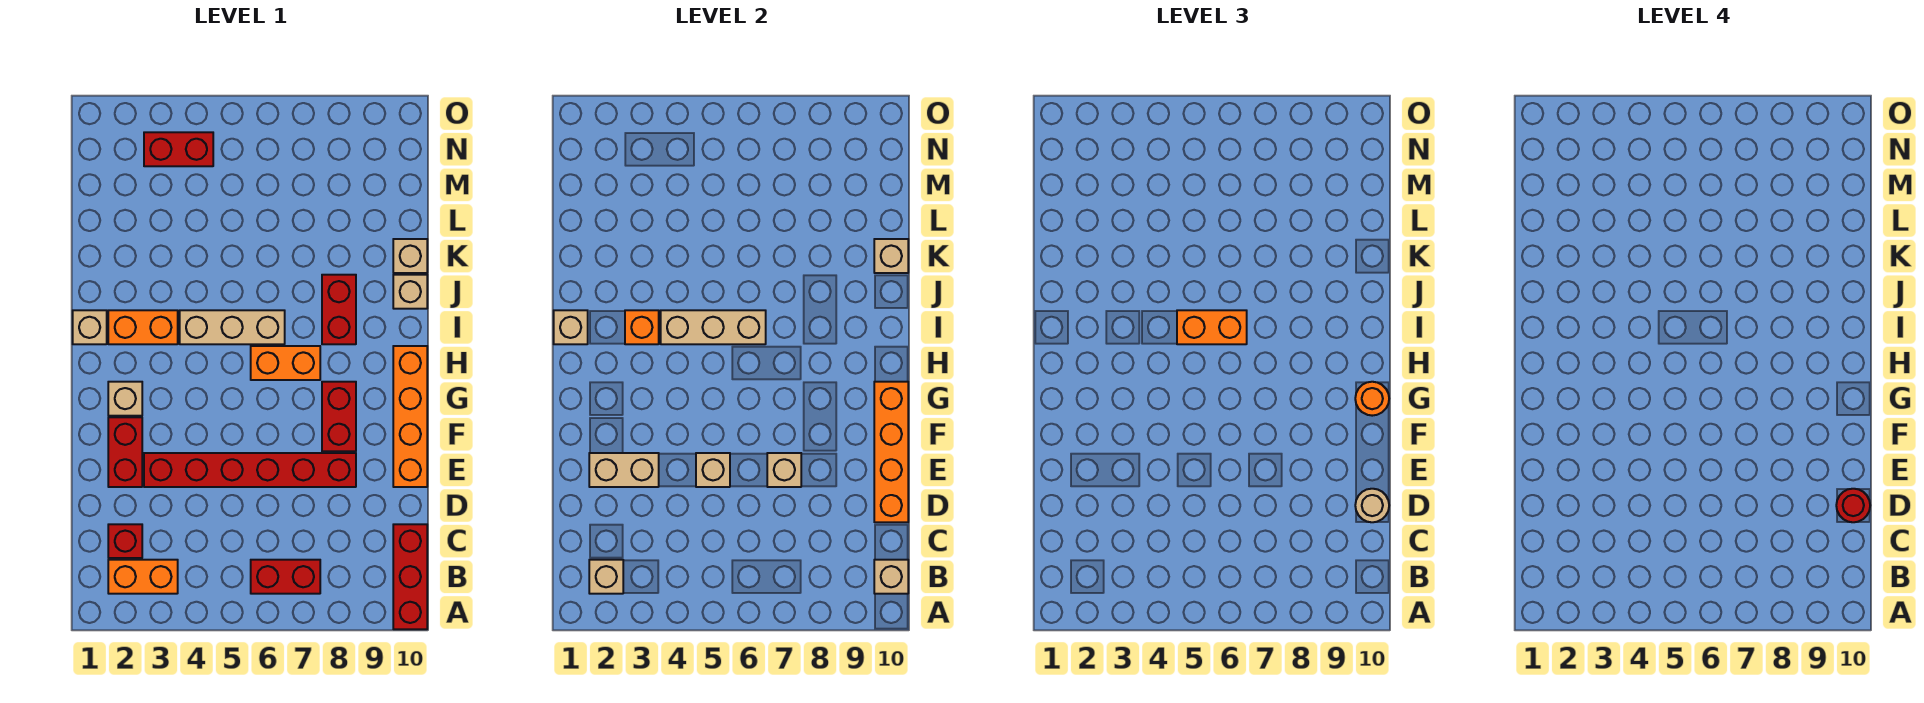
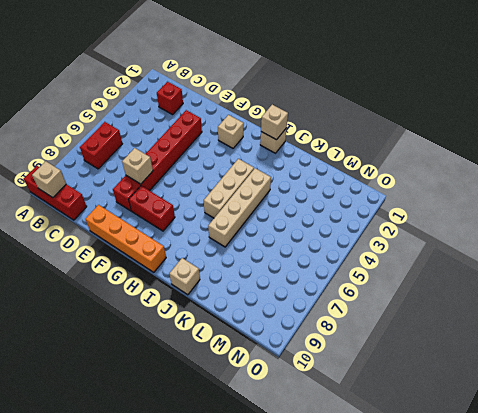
tan brick J4:J7 level 1 -> none
none -> orange brick B2:B3 level 1
none -> red brick E2:F2 level 1
none -> orange brick H6:H7 level 1
none -> orange brick I2:I3 level 1

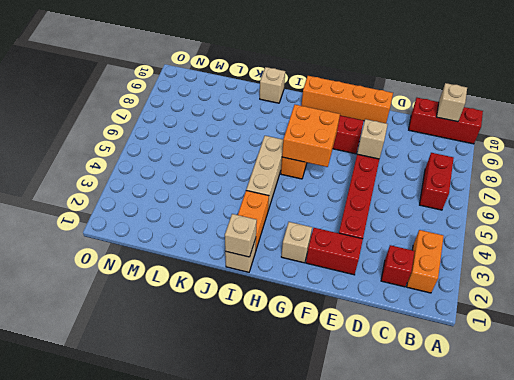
orange brick G6:H7 level 2 -> none
none -> red brick I8:J8 level 1
none -> tan brick K10 level 1
none -> red brick N3:N4 level 1
none -> tan brick B2 level 2

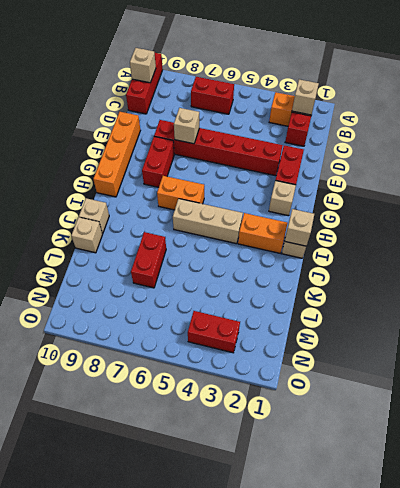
red brick K7:L7 level 1 -> red brick I8:J8 level 1
none -> orange brick D10:G10 level 2
none -> tan brick E2:E3 level 2
none -> tan brick E5 level 2
none -> orange brick I3 level 2

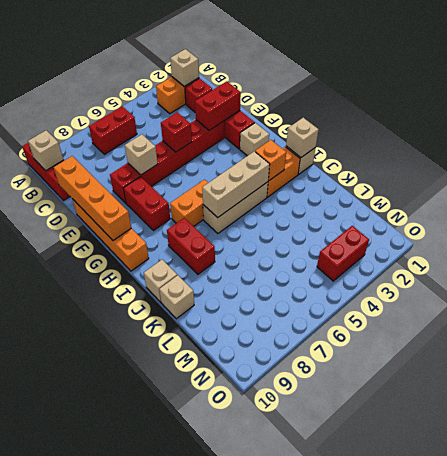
red brick E2:E3 level 2 -> tan brick E2:E3 level 2
red brick E5 level 2 -> tan brick E5 level 2
none -> tan brick K10 level 2
none -> tan round brick D10 level 3
none -> orange round brick G10 level 3
none -> orange brick I5:I6 level 3

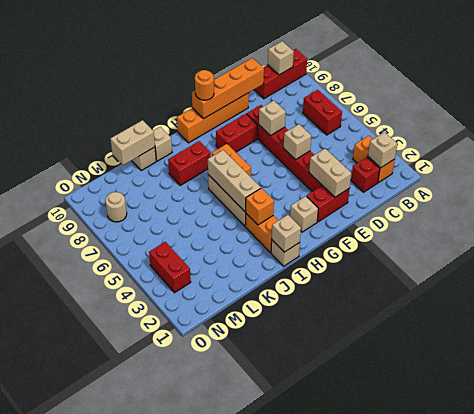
tan brick K10:L10 level 2 -> tan brick K10 level 2
tan round brick N8 level 1 -> tan round brick D10 level 3
none -> orange brick I5:I6 level 3
none -> red round brick D10 level 4

